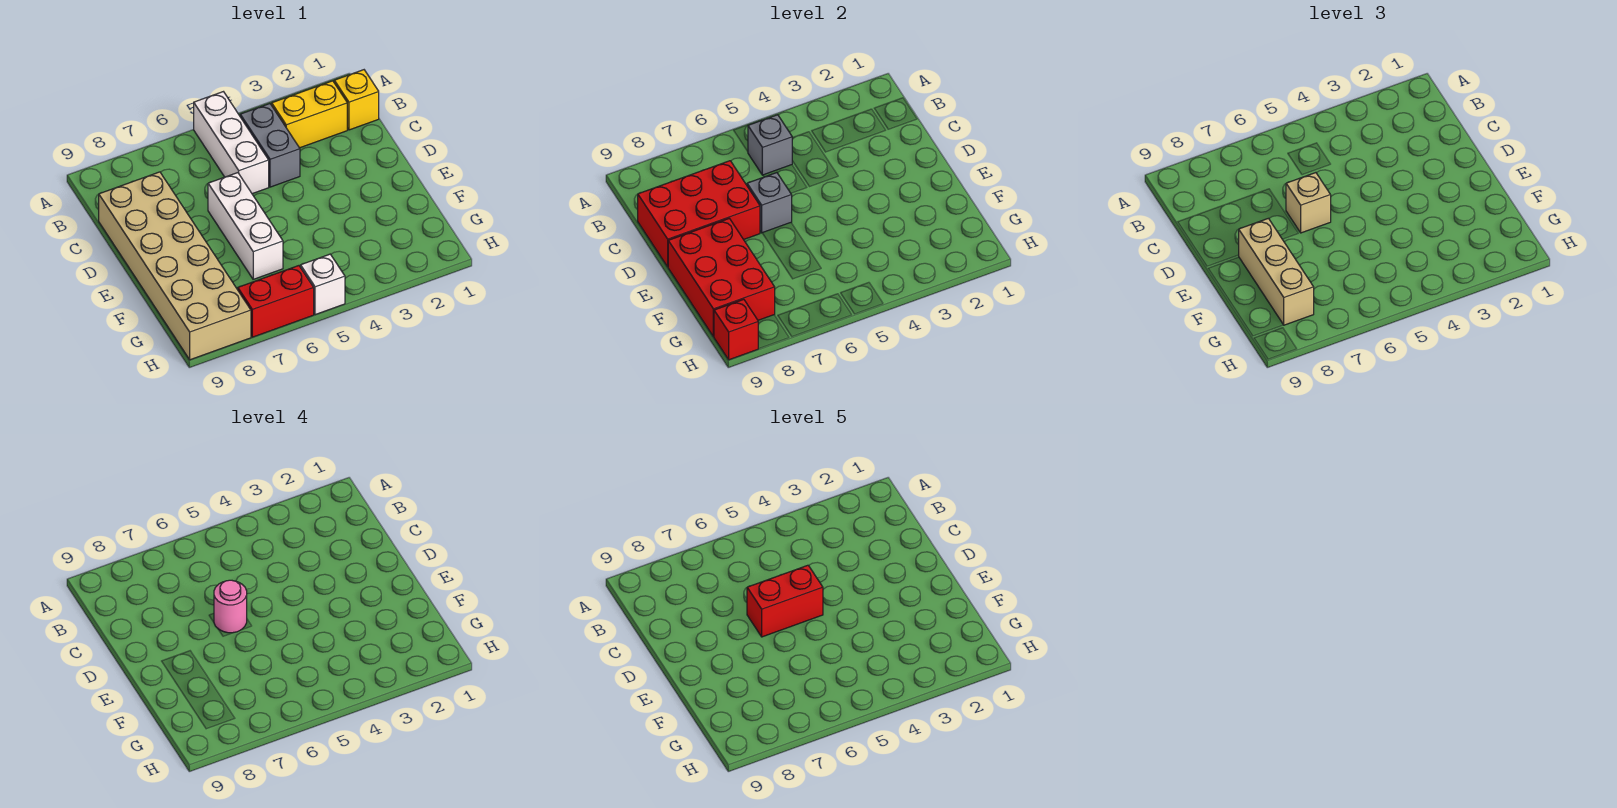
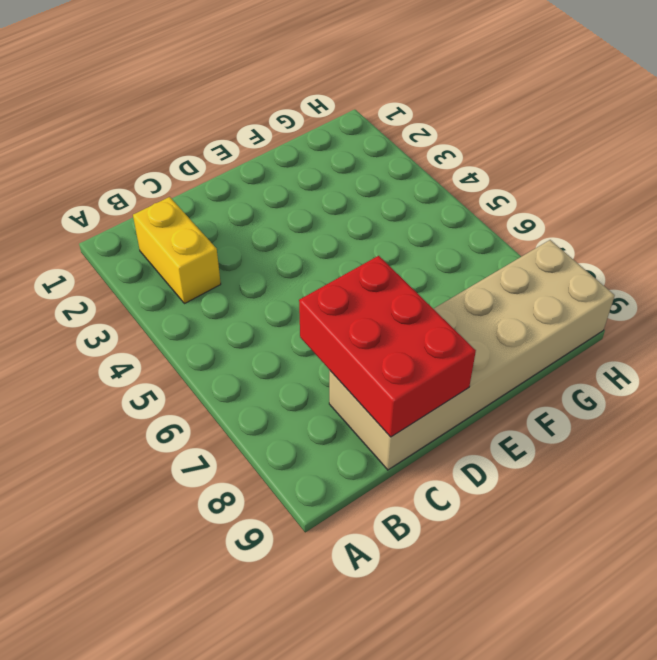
none -> white brick A5:C5 level 1
none -> yellow brick B1 level 1
none -> grey brick B4:C4 level 1

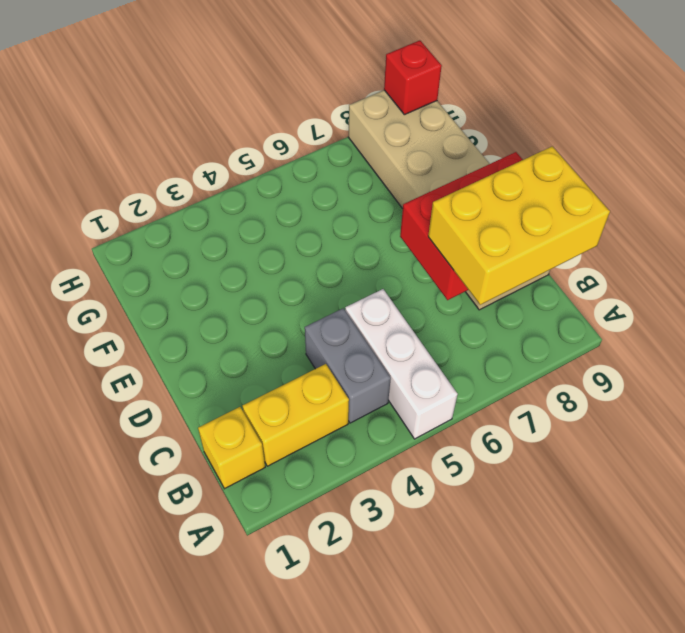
yellow brick B7:C9 level 3 -> none
none -> white brick D6:F6 level 1
none -> white brick H5 level 1
none -> red brick H6:H7 level 1

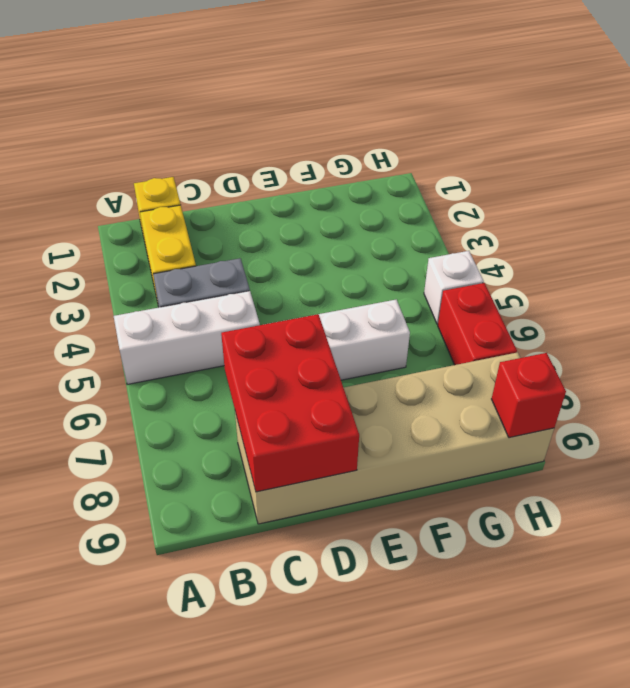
none -> grey brick B5 level 2
none -> grey brick D6 level 2
none -> red brick E8:G9 level 2

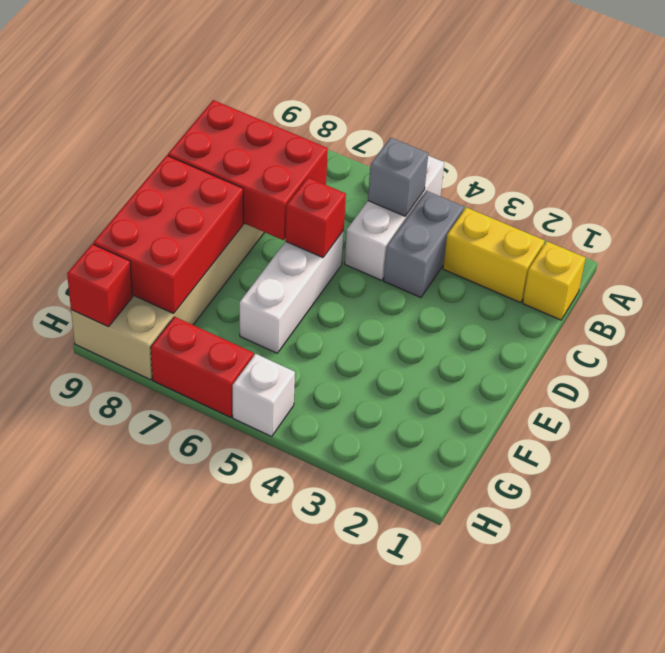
red brick D6 level 2 -> grey brick D6 level 2
none -> tan brick D6 level 3
none -> tan brick E8:G8 level 3
none -> pink round brick D6 level 4

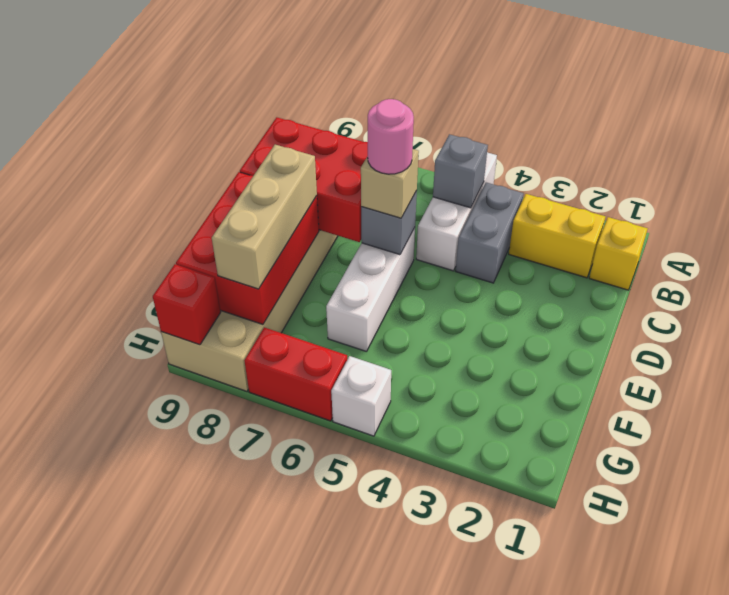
none -> red brick D5:D6 level 5

